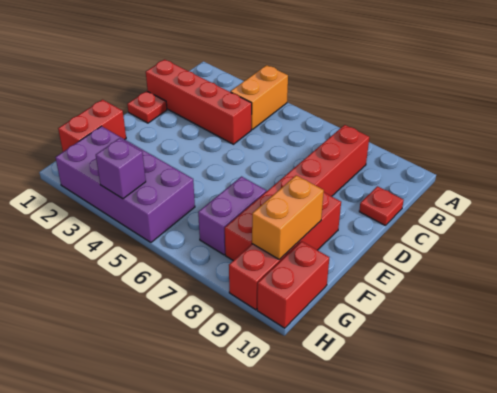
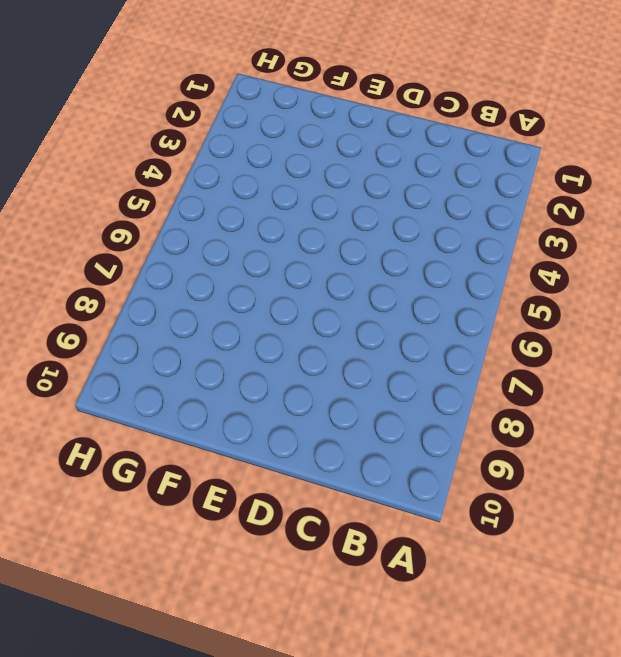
none -> orange brick A4:B4 level 1
none -> red brick B8:G8 level 1
none -> red brick C1:C4 level 1

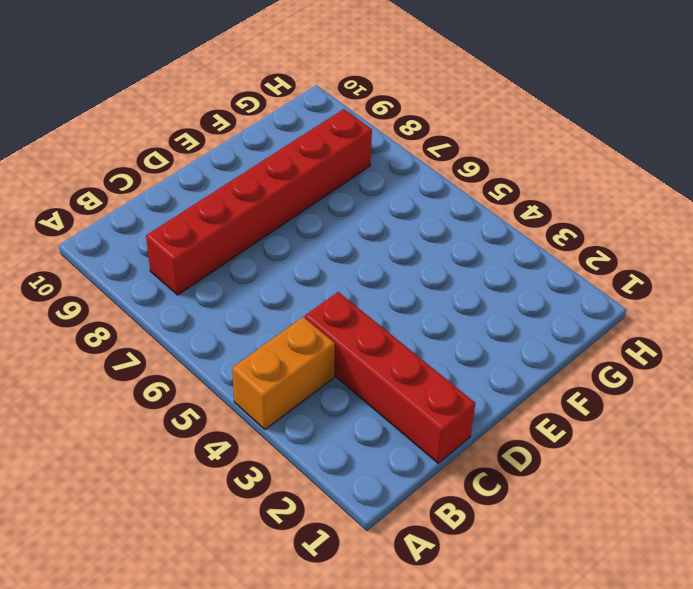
none -> red plate C10 level 1
none -> red plate D1 level 1
none -> red brick E9:H9 level 1

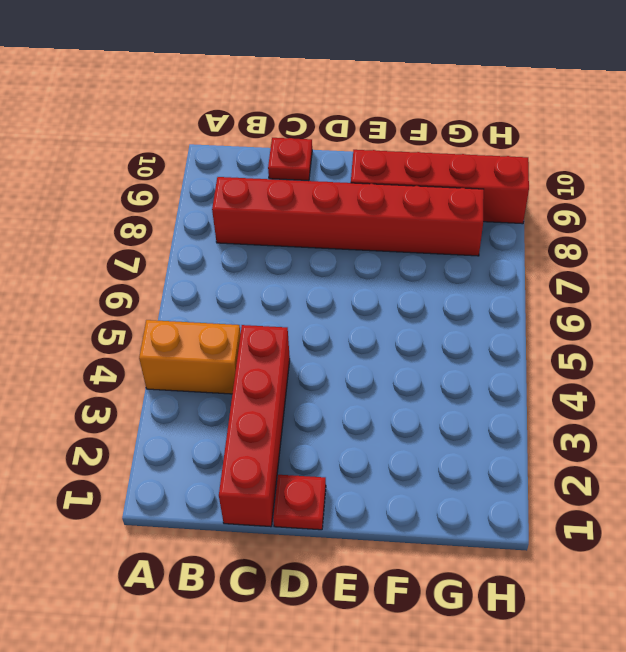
none -> red brick F1:G1 level 1
none -> purple brick F7:G7 level 1
none -> purple brick G2:H5 level 1

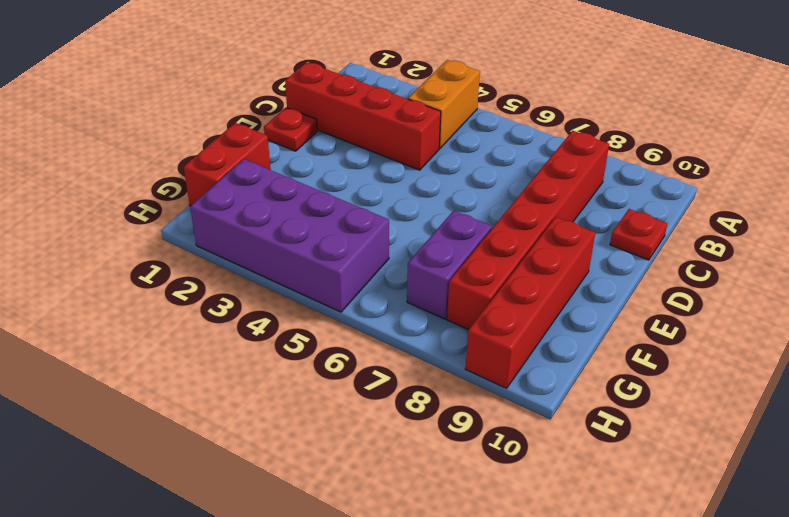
none -> red brick G10:H10 level 1
none -> orange brick F9:G9 level 2
none -> purple brick H4 level 2

